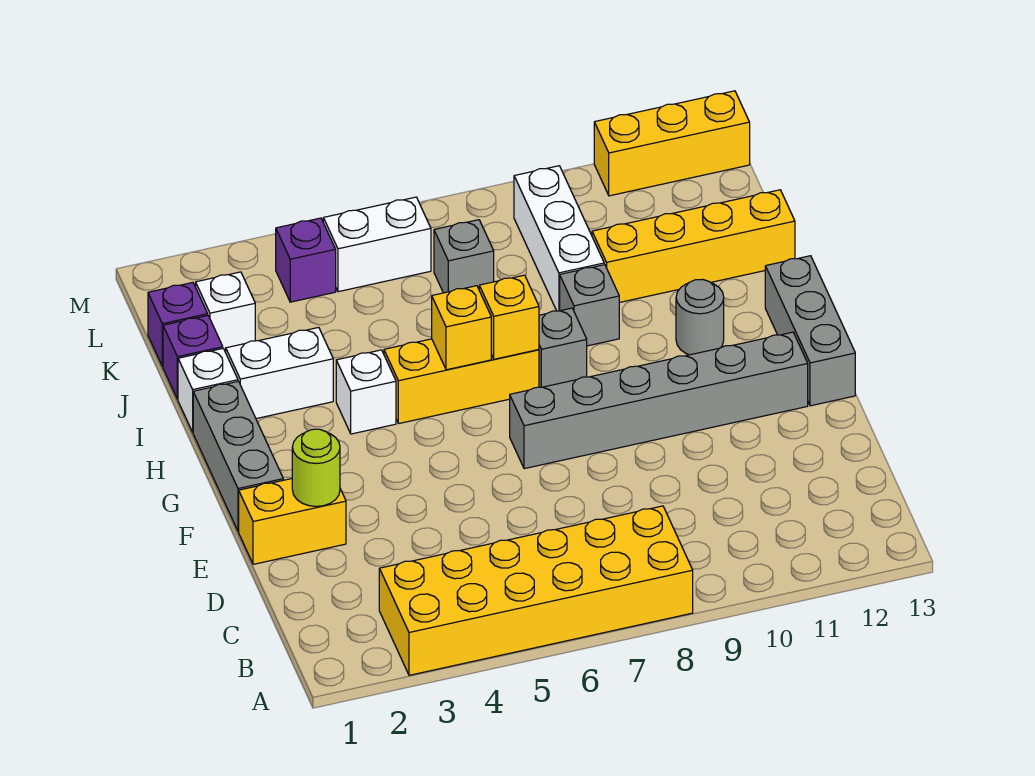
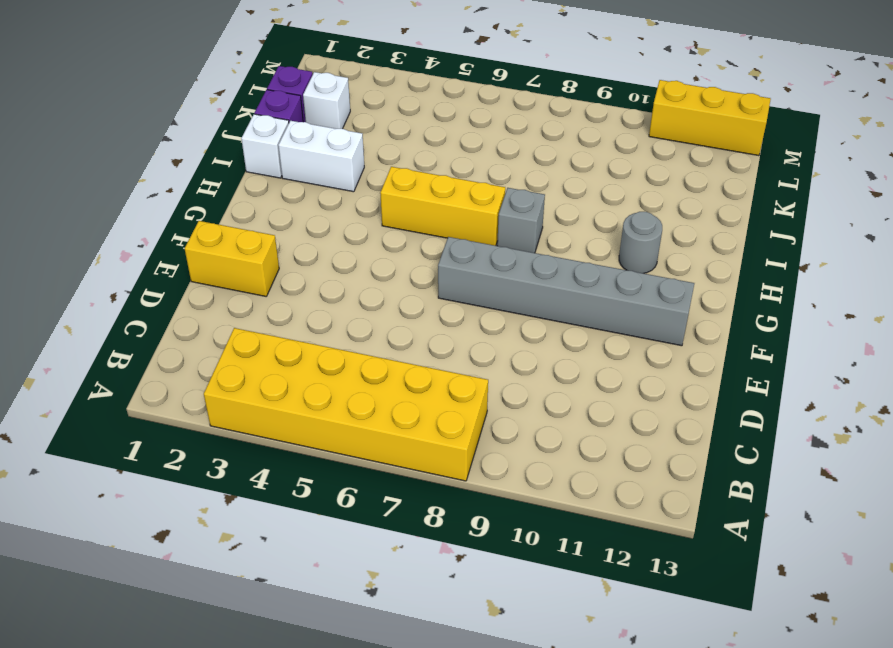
none -> grey brick F1:H1 level 1
none -> grey brick F13:H13 level 1
none -> white brick H4 level 1

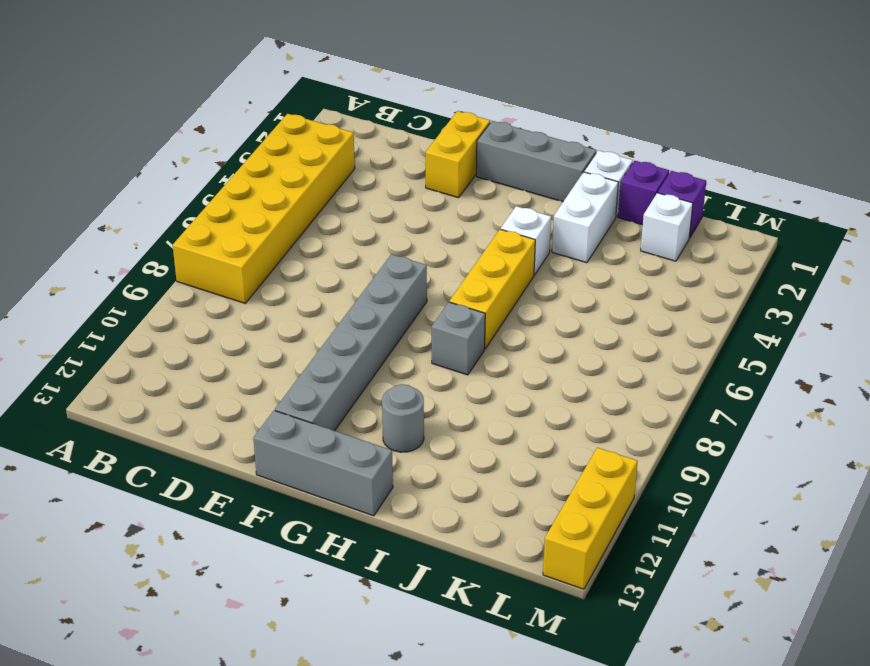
none -> grey brick I9 level 1
none -> white brick J9:L9 level 1
none -> yellow brick J10:J13 level 1

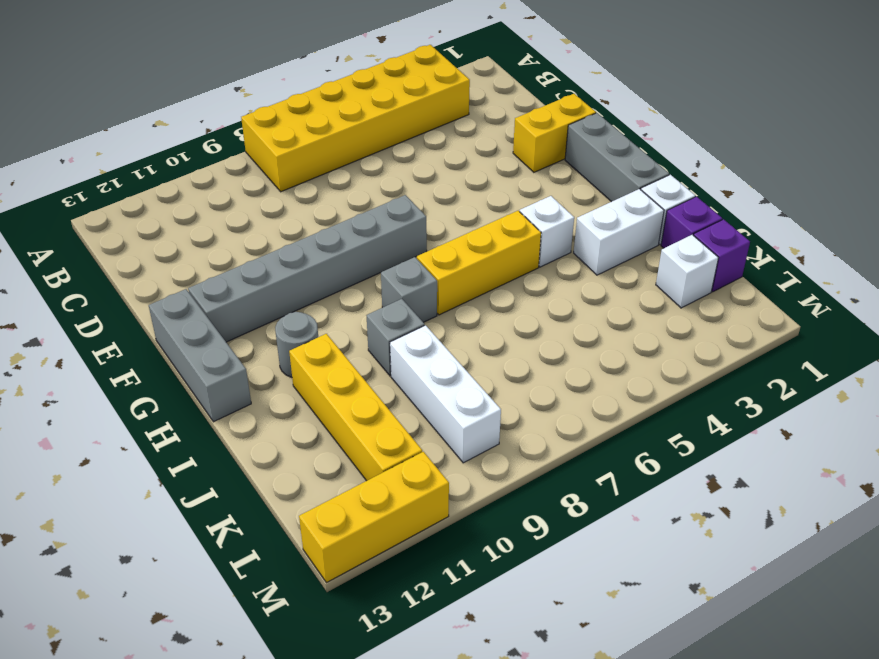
yellow brick I11:L11 level 1 -> yellow brick J10:J13 level 1
none -> grey brick K7 level 1
none -> purple brick L4 level 1
none -> white brick L5:L6 level 1

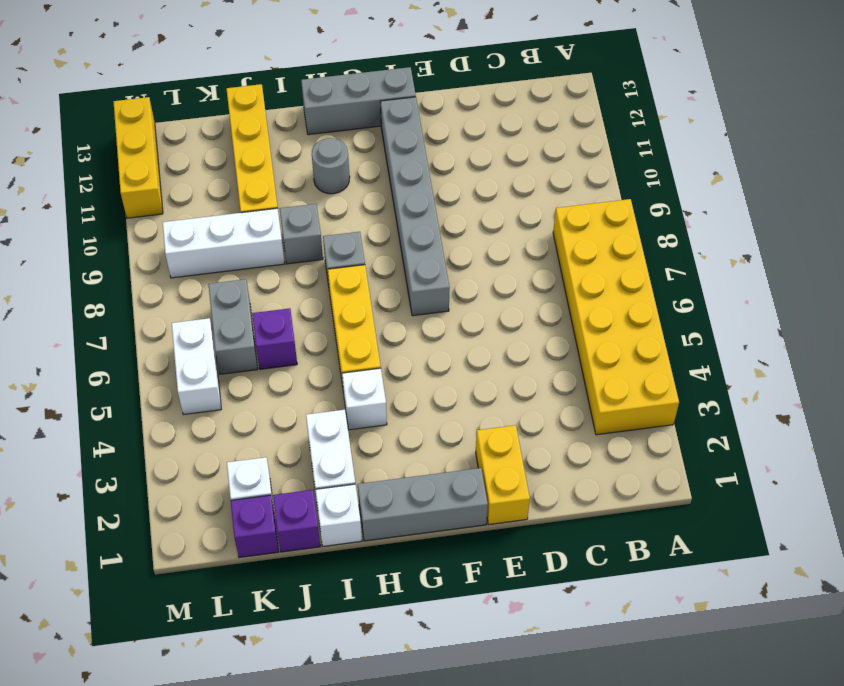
purple brick J6 level 1 -> purple brick L4 level 1
grey brick K6:K7 level 1 -> grey brick K7 level 1
none -> lime round brick E2 level 2
none -> yellow brick H6 level 2
none -> yellow brick H7 level 2

